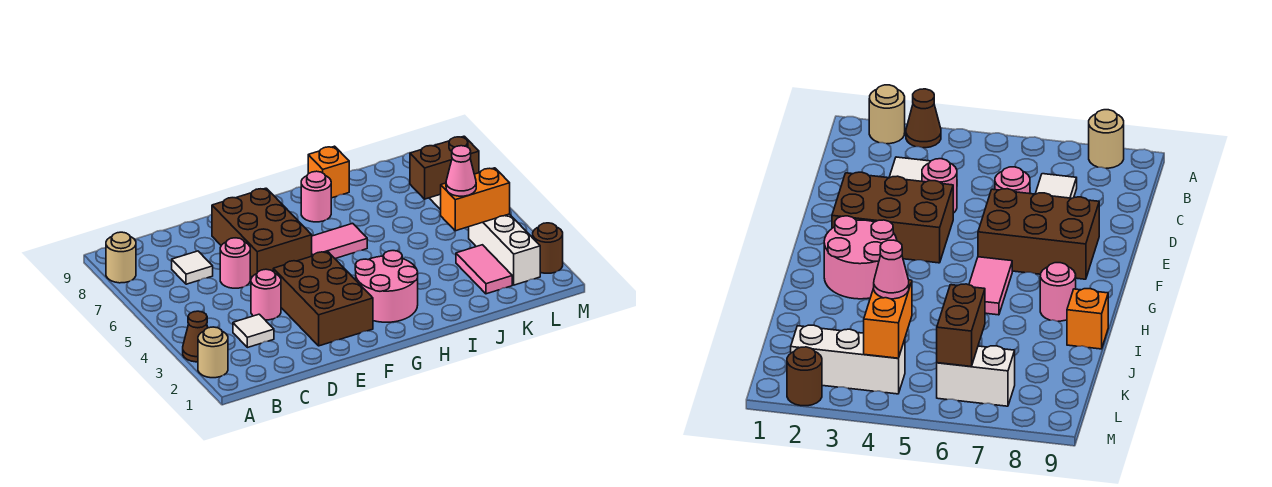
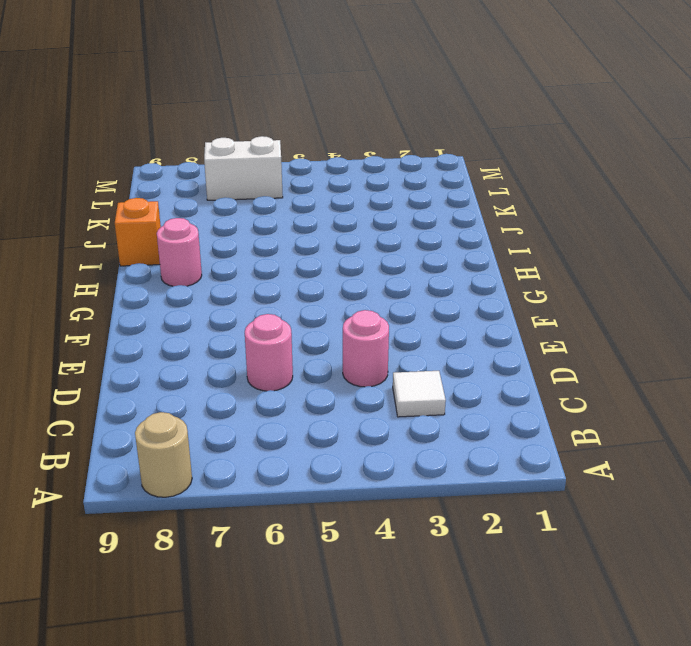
none -> tan round brick A2 level 1
none -> brown cone A3 level 1
none -> white tile C7 level 1

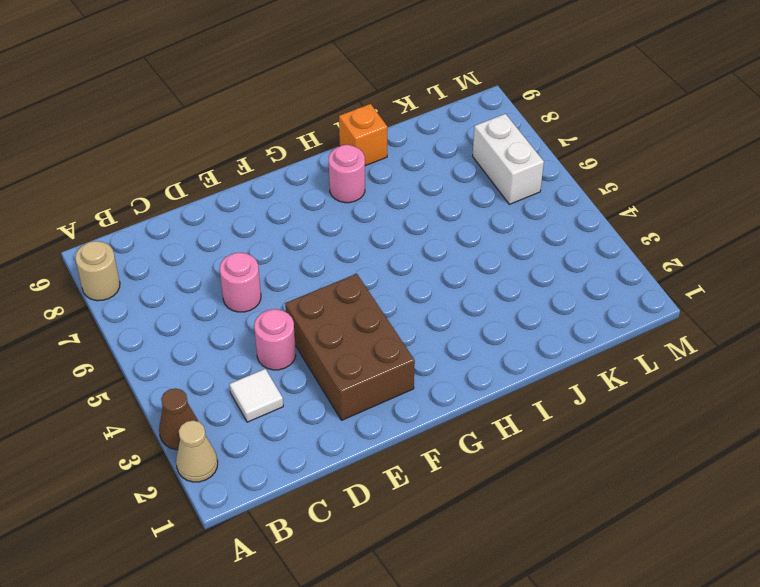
tan cone A2 level 1 -> tan round brick A2 level 1
none -> white tile C7 level 1
none -> brown brick E6:F8 level 1
none -> pink round brick G2:H3 level 1

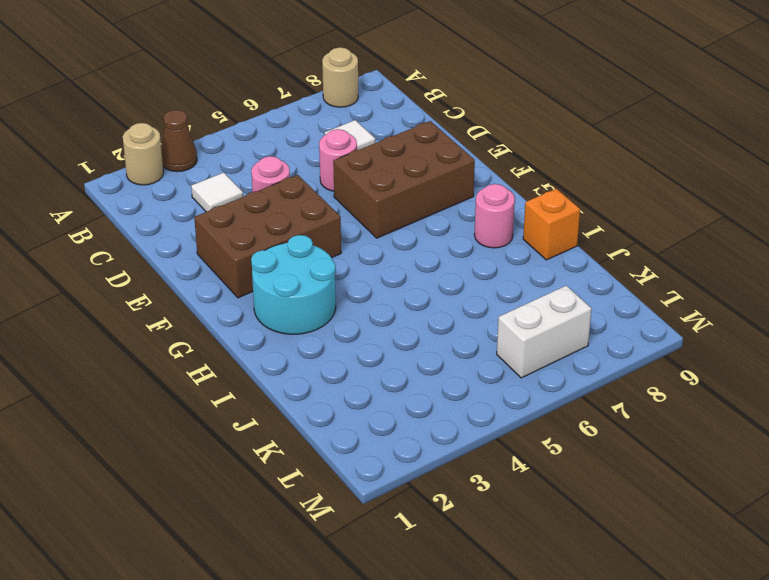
cyan round brick G2:H3 level 1 -> pink round brick G2:H3 level 1
none -> pink tile G6:H6 level 1
none -> pink tile K2:K3 level 1
none -> white brick L2:L4 level 1

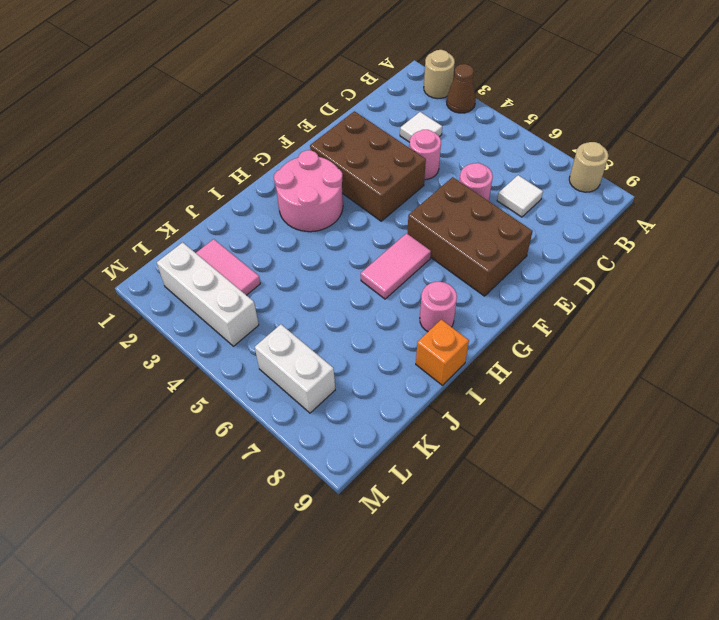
none -> brown round brick M2 level 1
none -> orange brick K4:L4 level 2
none -> brown brick K6:L6 level 2

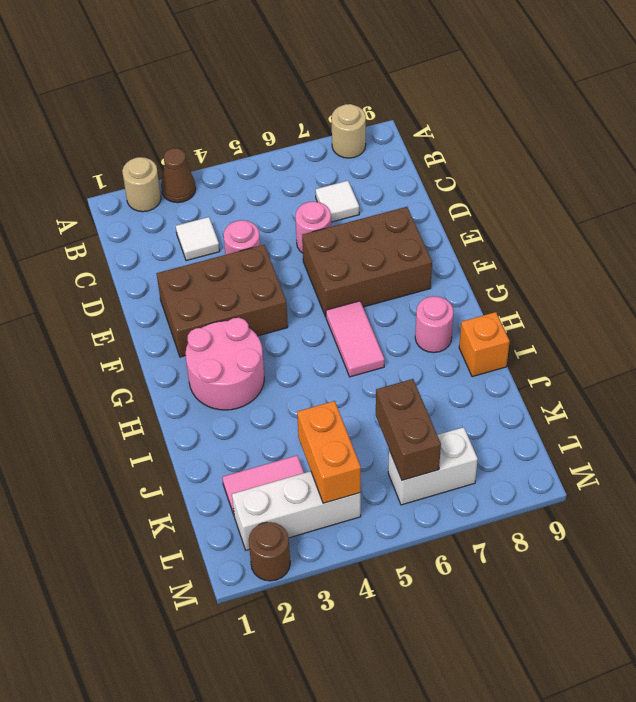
none -> pink cone K4 level 3

